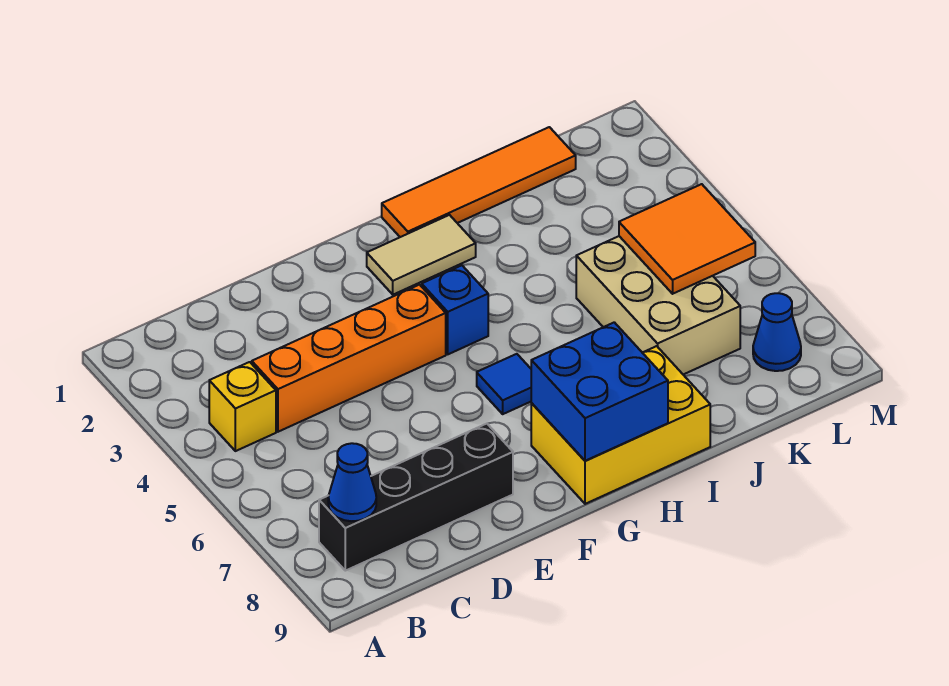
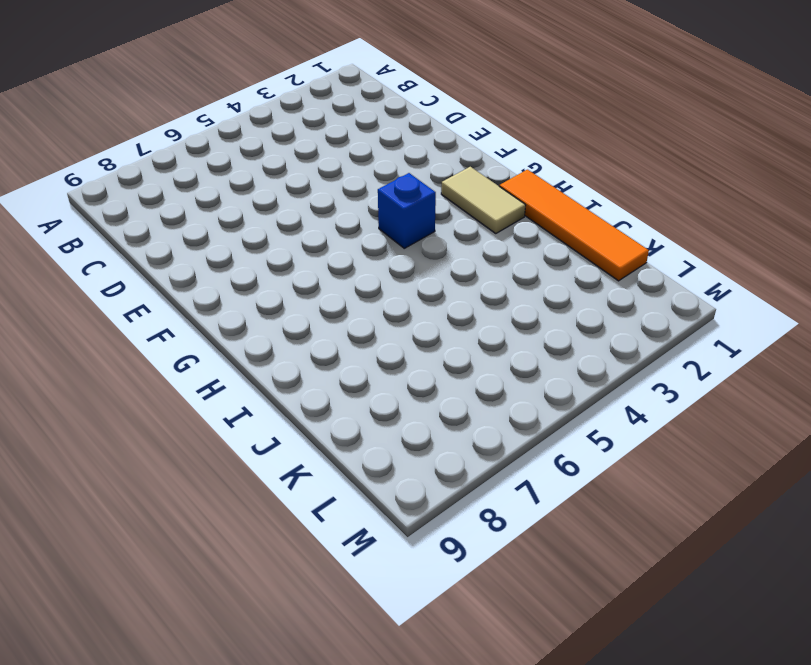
none -> yellow brick B4 level 1
none -> black brick B8:E8 level 1
none -> orange brick C4:F4 level 1

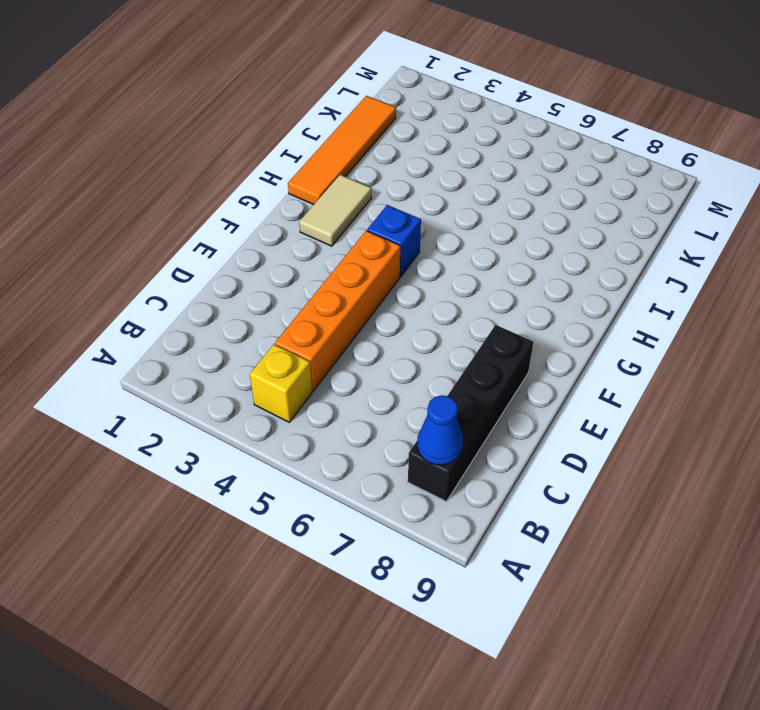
none -> blue tile G6 level 1
none -> yellow brick G8:I9 level 1
none -> tan brick J5:K7 level 1

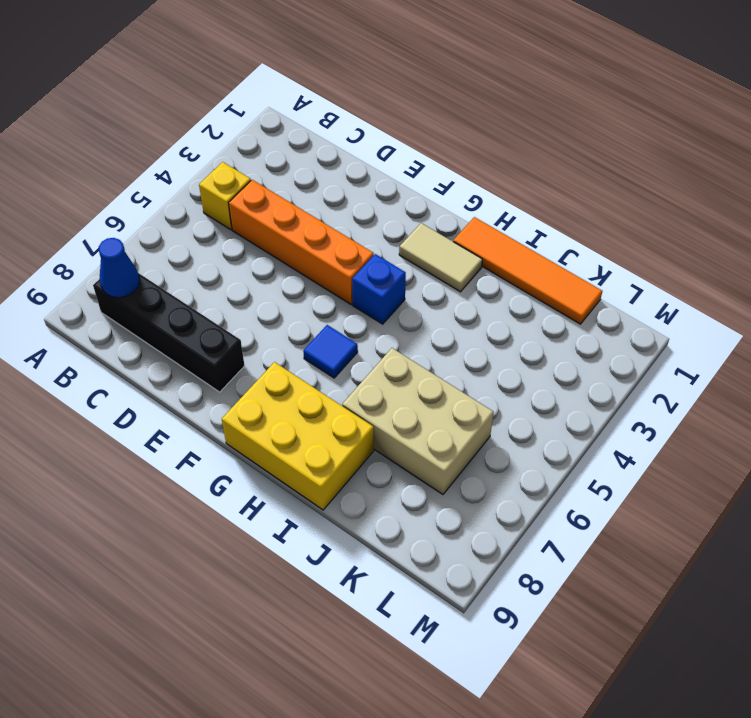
tan brick I6:K7 level 1 -> tan brick J5:K7 level 1
none -> blue cone L8 level 1
none -> blue brick G8:H9 level 2
none -> orange tile K5:L6 level 2

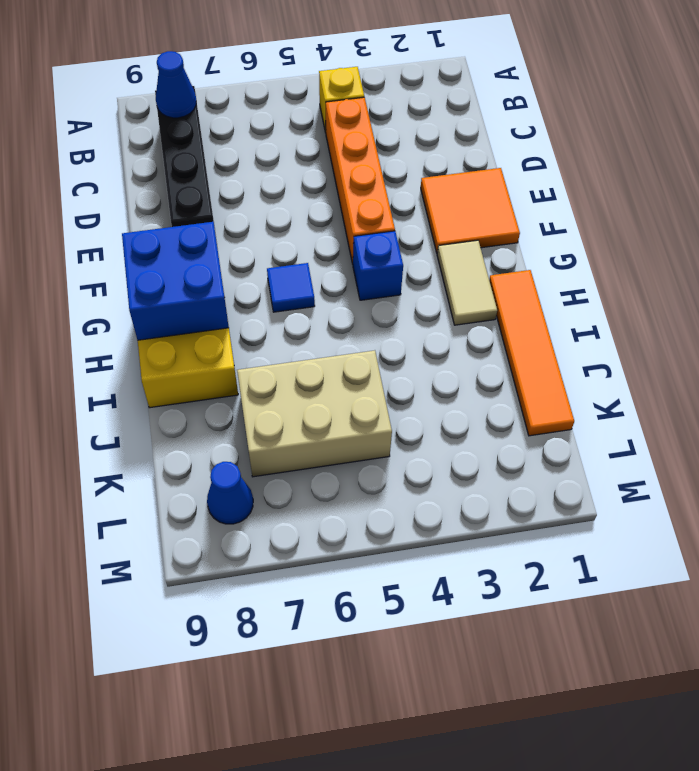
orange tile E1:F2 level 1 -> orange tile K5:L6 level 2

